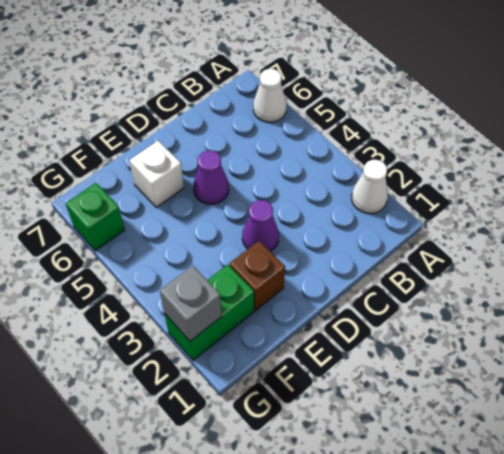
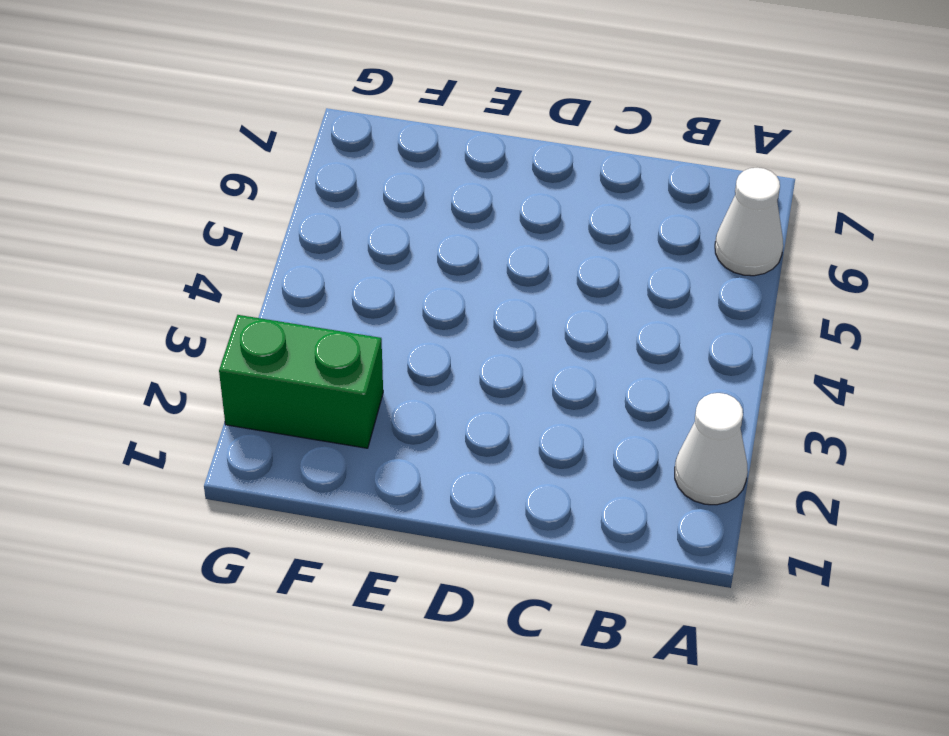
none -> purple cone D3 level 1
none -> purple cone D5 level 1

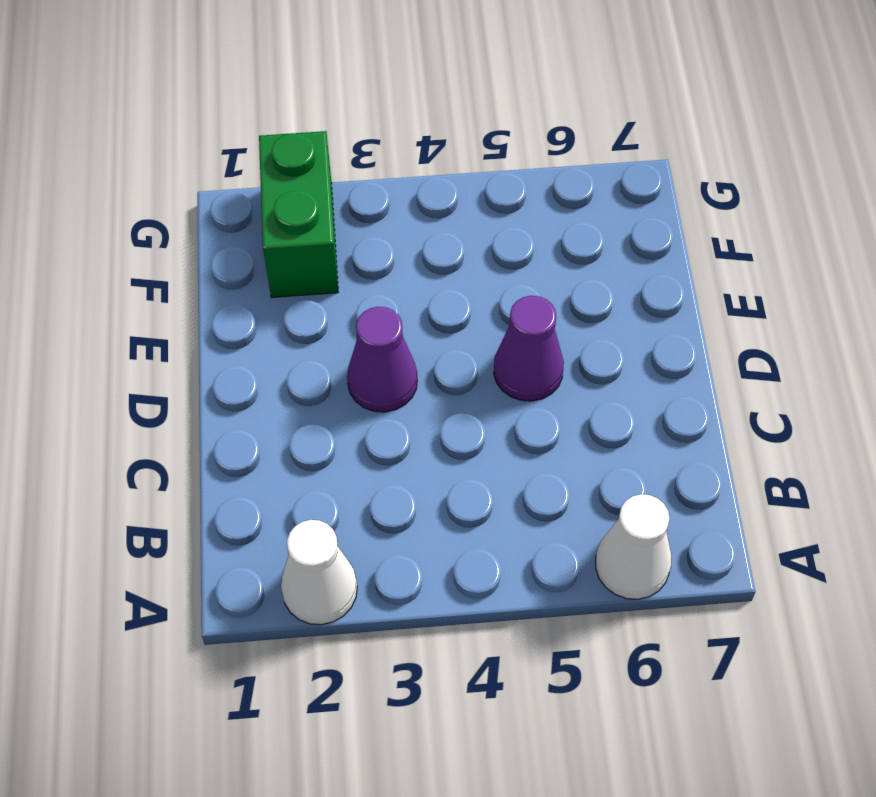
none -> brown brick E2 level 1
none -> white brick E6 level 1

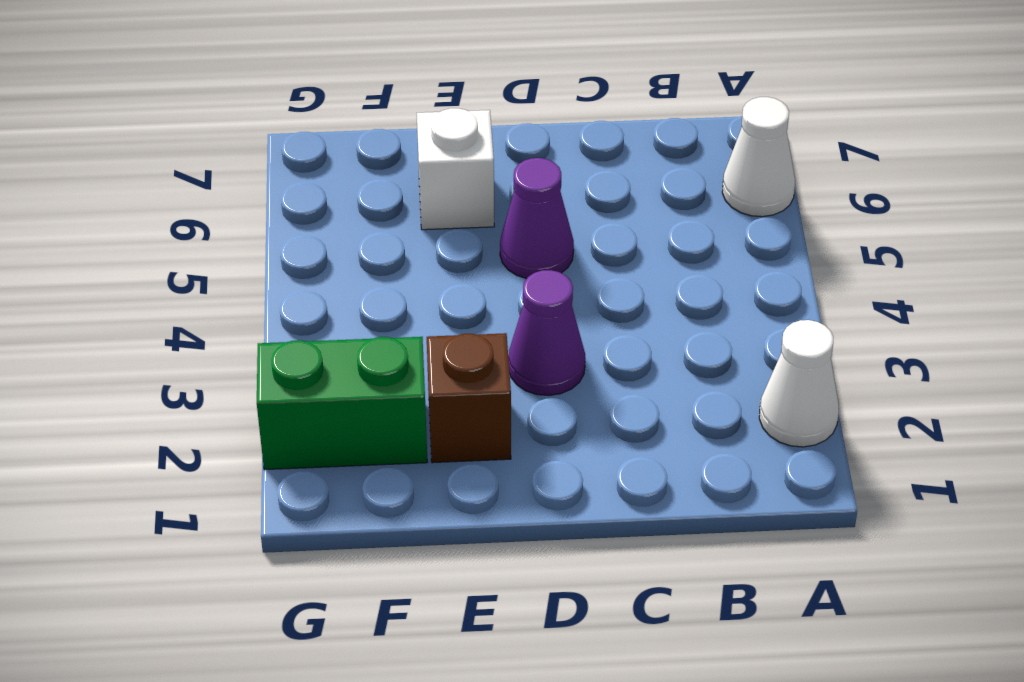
none -> green brick G6 level 1
none -> grey brick G2 level 2

